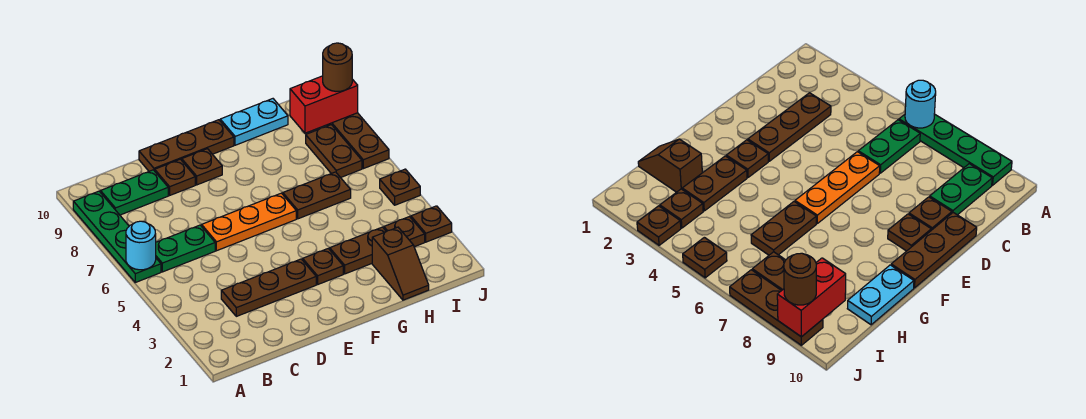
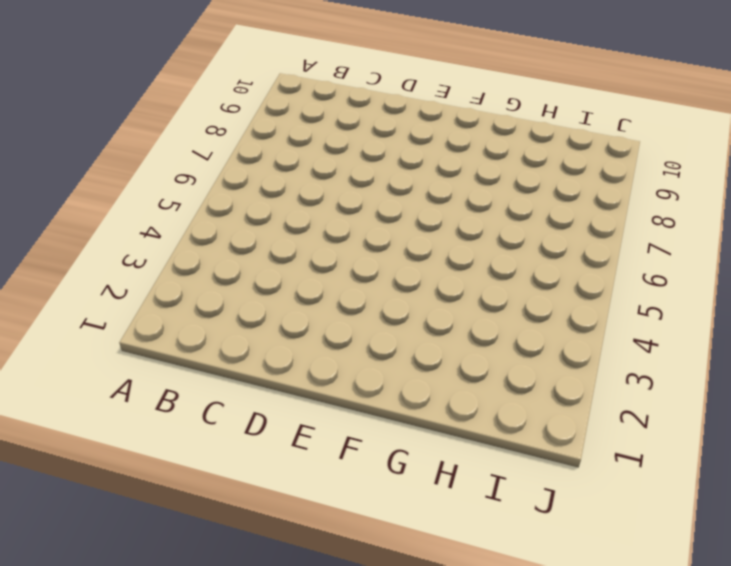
none -> green plate A6:A9 level 1
none -> green plate B6:C6 level 1
none -> green plate B9:C9 level 1

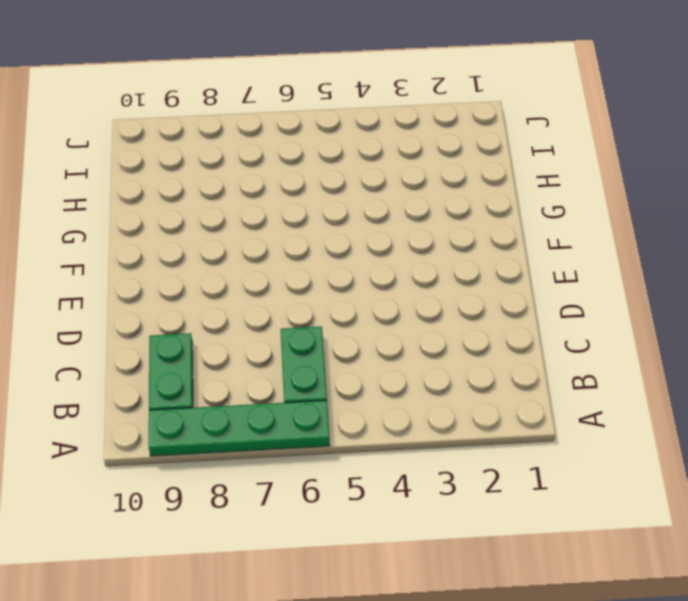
none -> brown plate C3:E3 level 1
none -> orange plate D6:F6 level 1
none -> brown plate D9 level 1

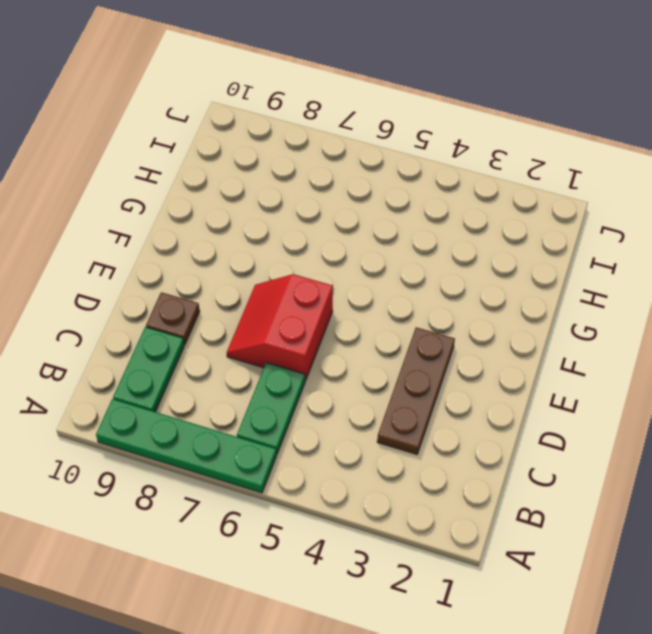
red slope D6:E7 level 1 top 6 -> orange plate D6:F6 level 1
none -> brown plate D10:F10 level 1
none -> brown plate E9 level 1
none -> brown plate F3 level 1

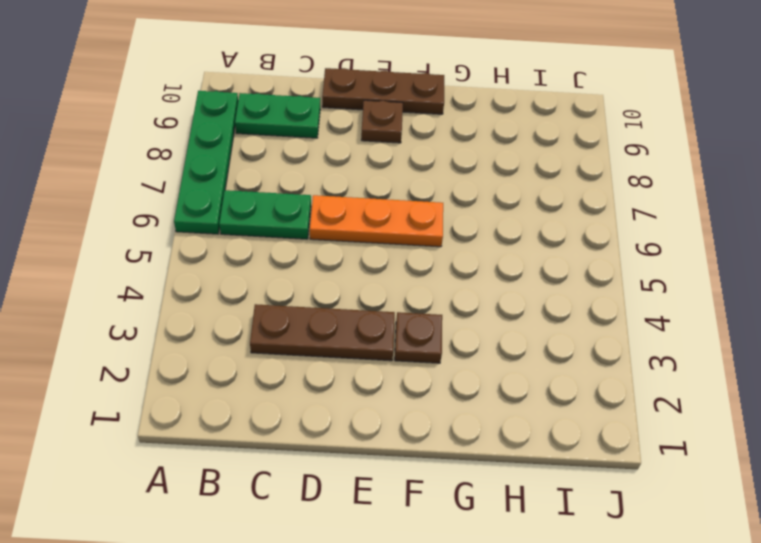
none -> brown plate D9 level 1
none -> brown plate G3:H3 level 1
none -> brown plate G6:H6 level 1

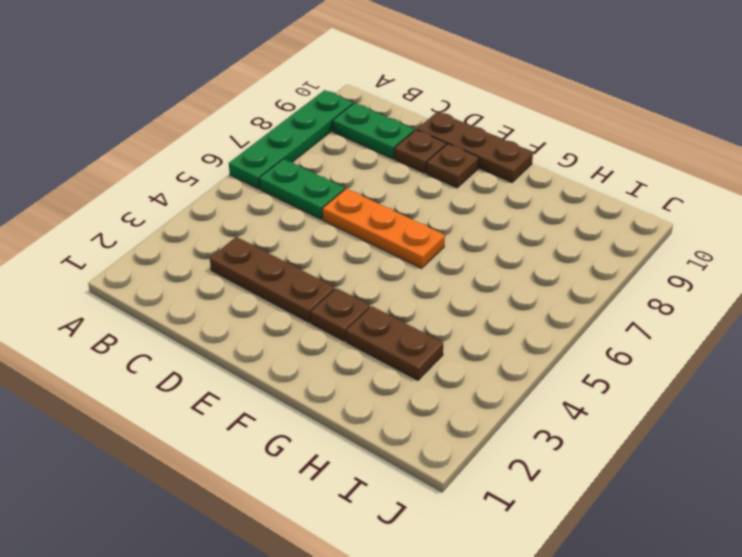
none -> brown plate G6:H6 level 1
none -> cyan plate G10:H10 level 1
none -> brown slope H1:H2 level 1 top 2

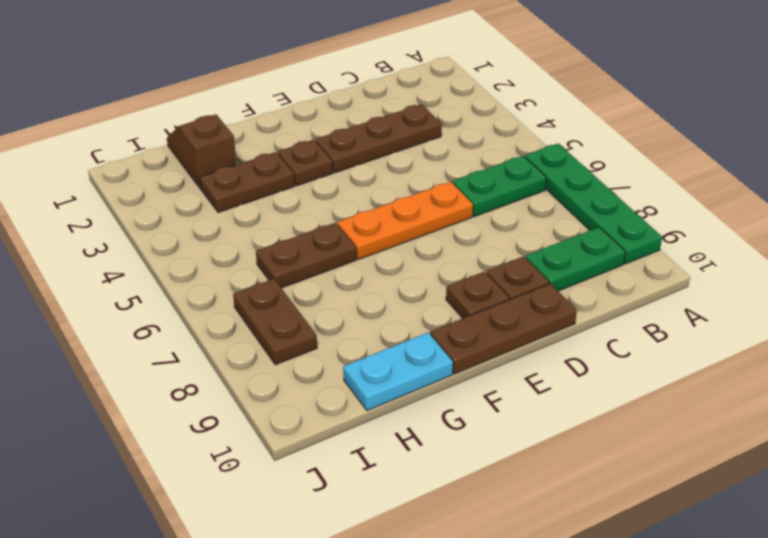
none -> brown plate I3 level 1
none -> brown plate J3 level 1
none -> brown plate J5 level 1

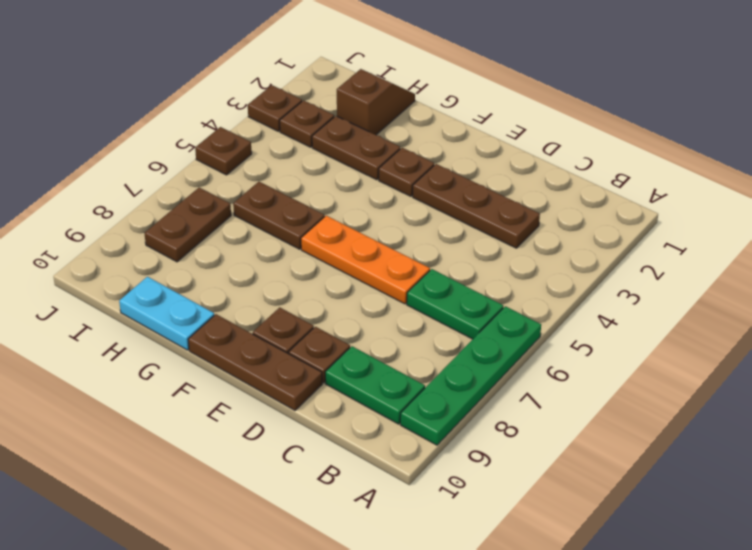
none -> brown plate J7:J9 level 1
none -> cyan round brick A6 level 2
none -> red brick I9:J9 level 2

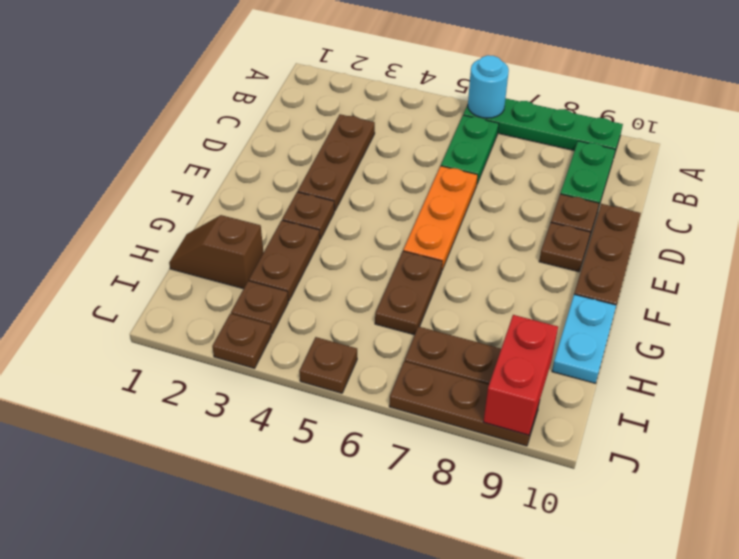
none -> brown round brick J9 level 3

